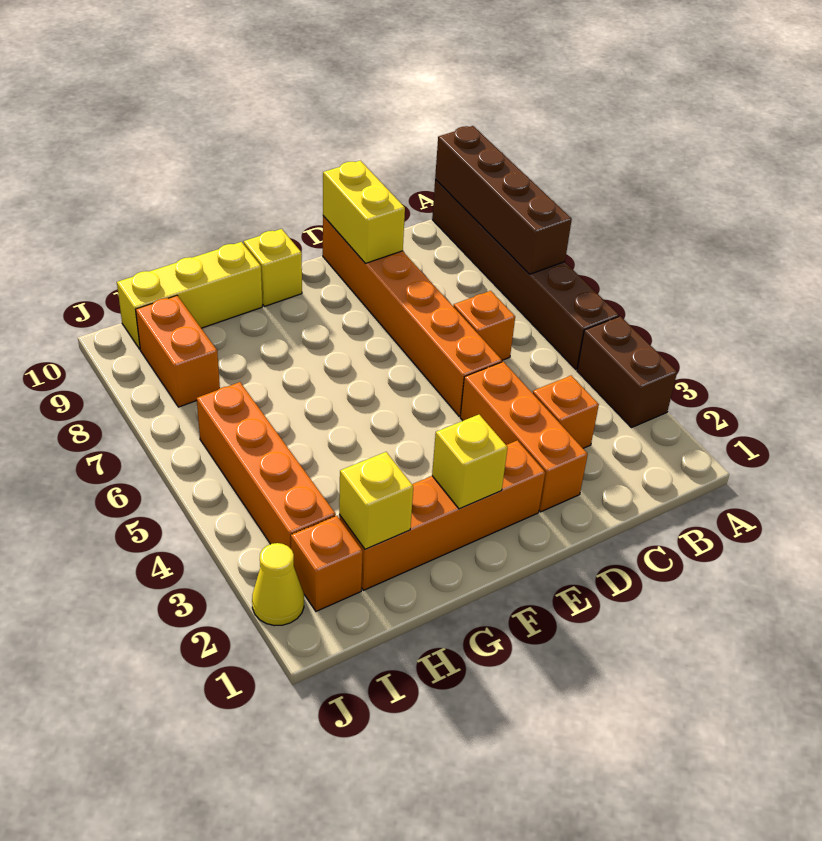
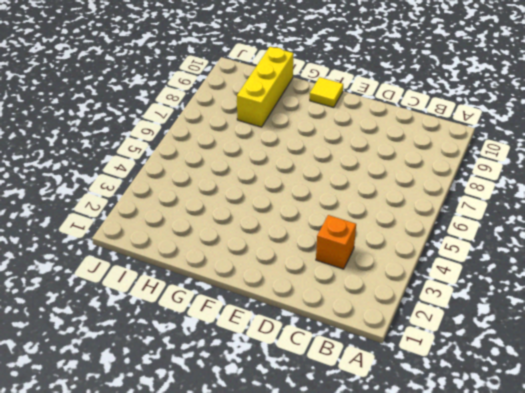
yellow tile F10 level 1 -> yellow brick F10 level 1
yellow brick H8:H10 level 1 -> yellow brick G10:I10 level 1
none -> brown brick A3:A4 level 1
none -> brown brick A5:A10 level 1
none -> orange brick C6 level 1

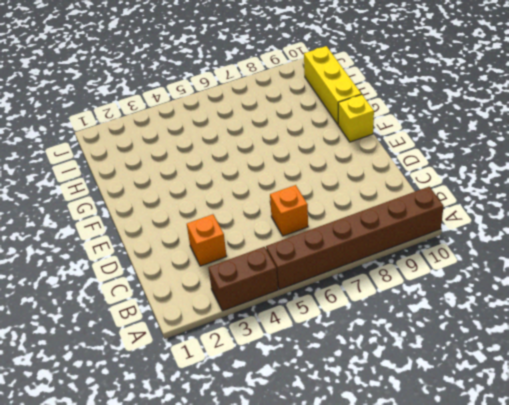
none -> orange brick D2:D4 level 1
none -> orange brick D5:D10 level 1
none -> orange brick E2:H2 level 1

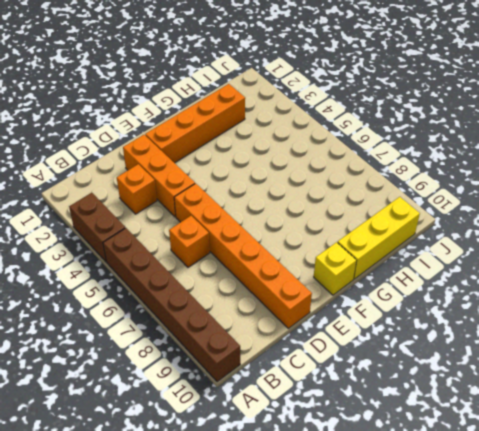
none -> orange brick I2 level 1
none -> orange brick I3:I6 level 1
none -> orange brick I8:I9 level 1

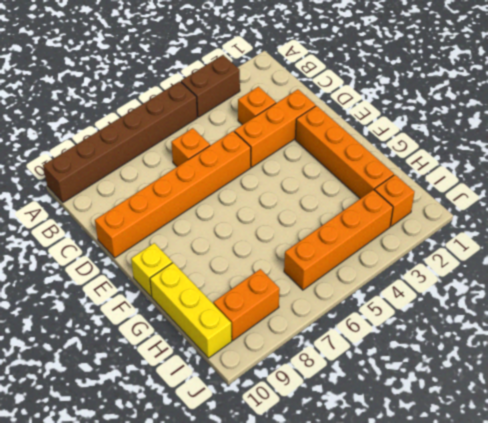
none -> yellow cone J2 level 1
none -> brown brick A7:A10 level 2
none -> yellow brick D9:D10 level 2

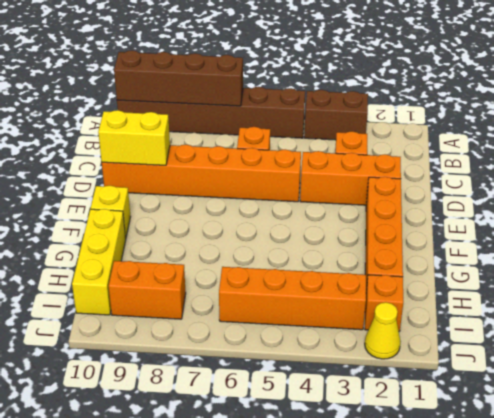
none -> yellow brick F2 level 2
none -> yellow brick H2 level 2

